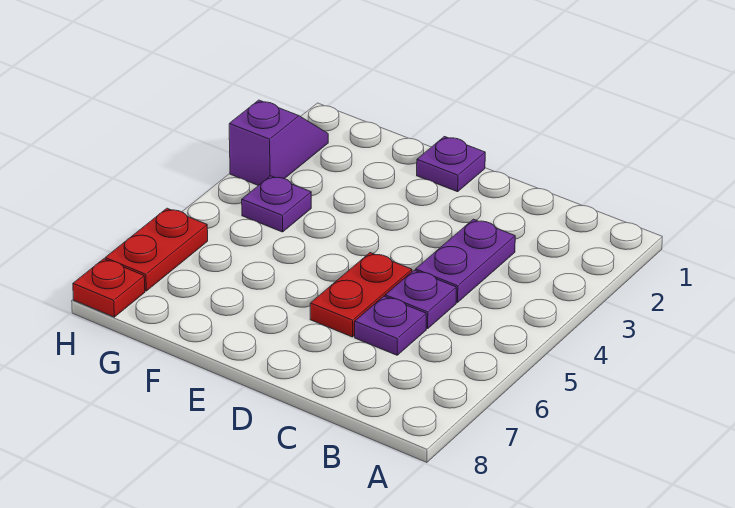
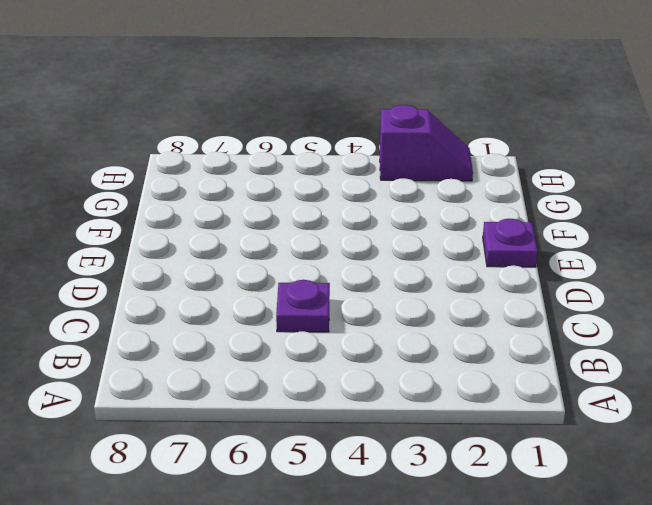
none -> purple plate C3:C4 level 1
none -> purple plate C6 level 1

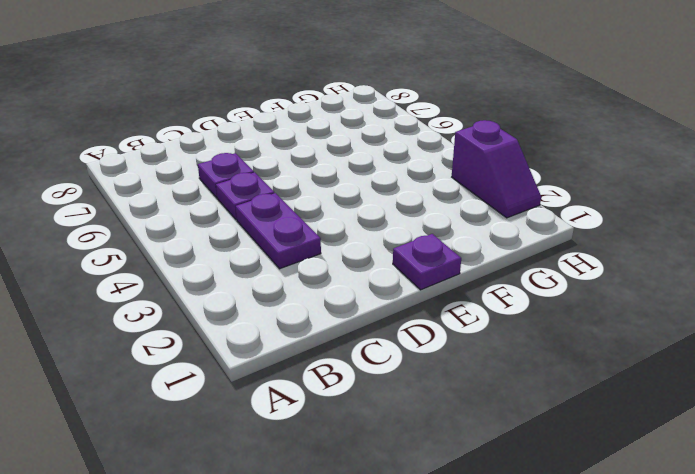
none -> red plate D5:D6 level 1
none -> purple plate G4 level 1

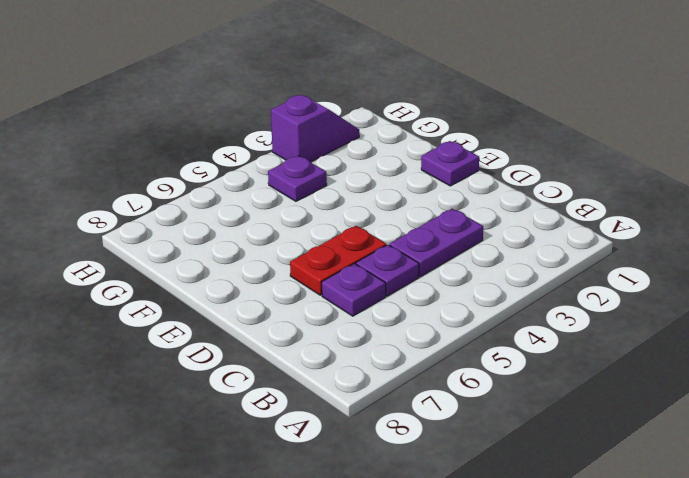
none -> red plate H6:H7 level 1
none -> red plate H8 level 1

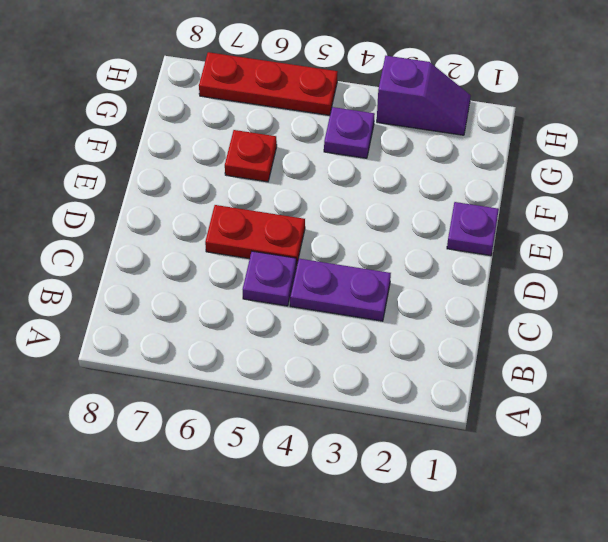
red plate F6 level 1 -> red plate H8 level 1
red plate H5:H7 level 1 -> red plate H6:H7 level 1
none -> purple plate C6 level 1

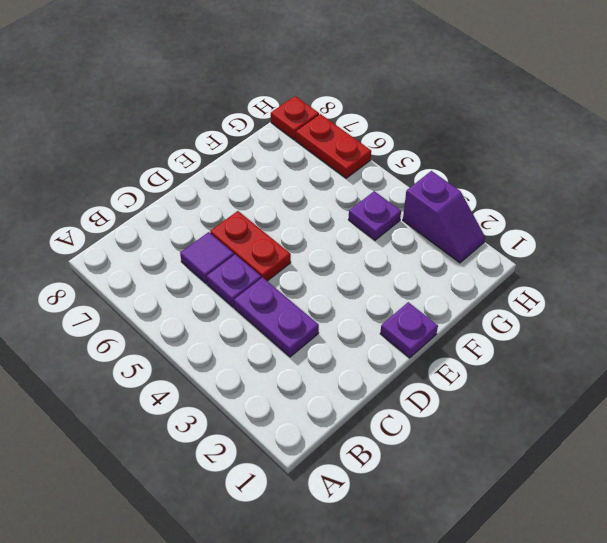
purple tile C6 level 1 -> purple plate C6 level 1

